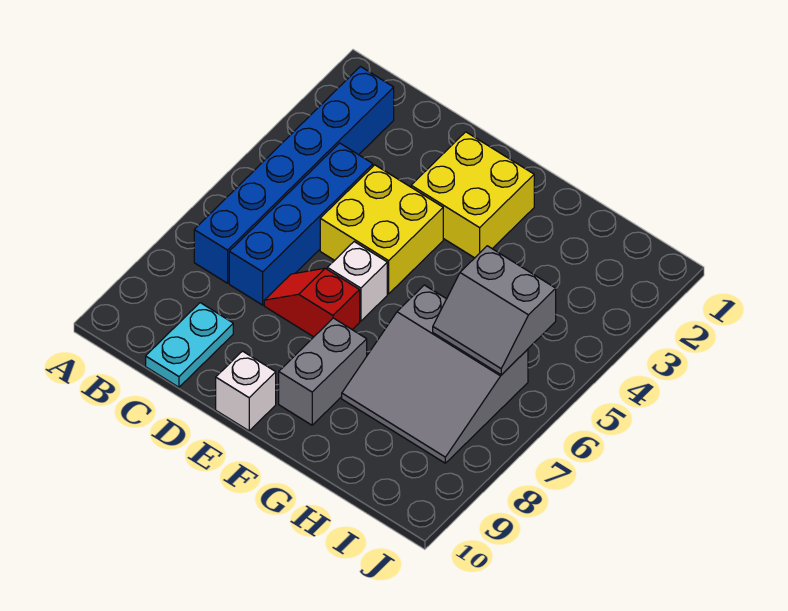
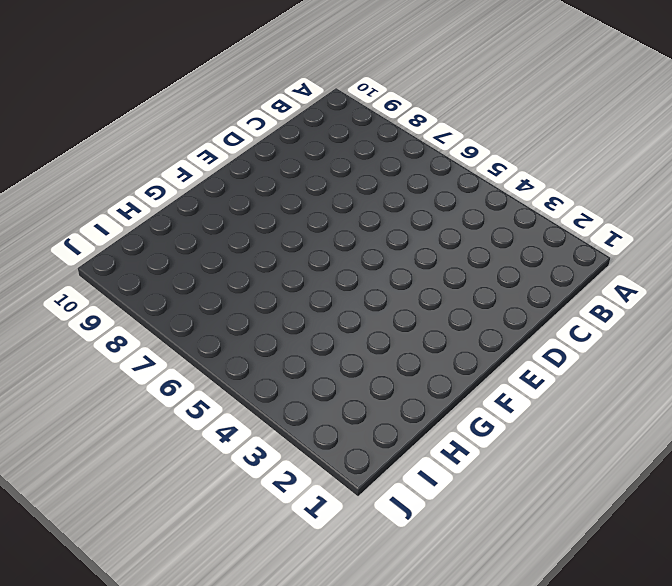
none -> blue brick B2:B7 level 1
none -> blue brick C4:C7 level 1

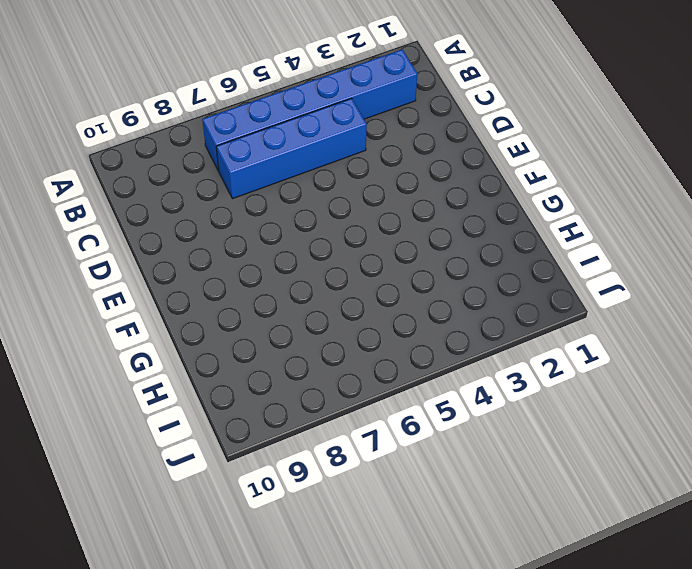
none -> cyan plate C9:C10 level 1
none -> yellow brick D4:E5 level 1

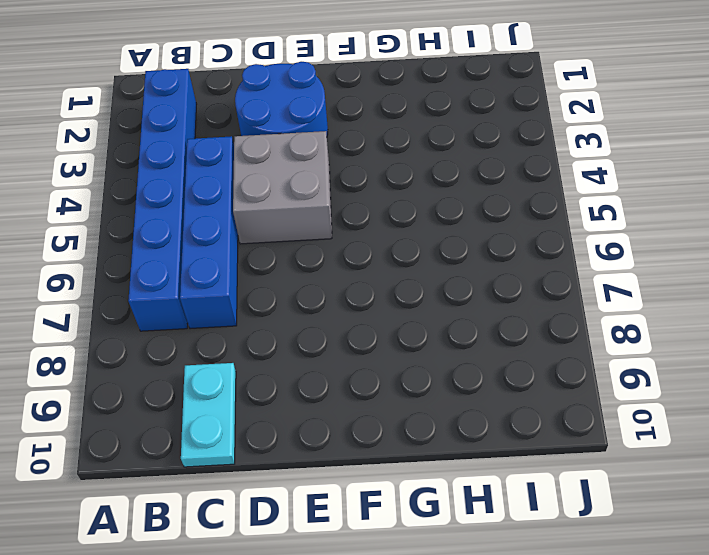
blue round brick D2:E3 level 1 -> yellow brick E2:F3 level 1
grey brick D4:E5 level 1 -> yellow brick D4:E5 level 1
none -> red slope D7:E7 level 1 top E
none -> white brick E6 level 1

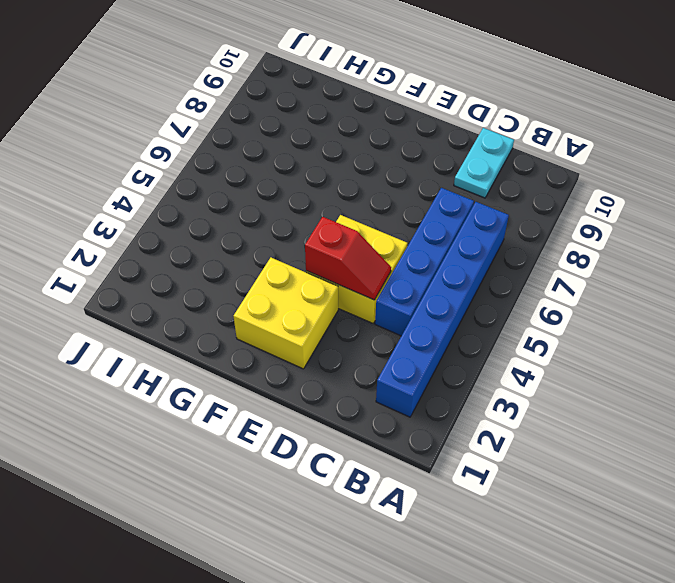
red slope D4:E4 level 2 top E -> red slope D7:E7 level 1 top E
none -> white brick E6 level 1
none -> white brick E10 level 1

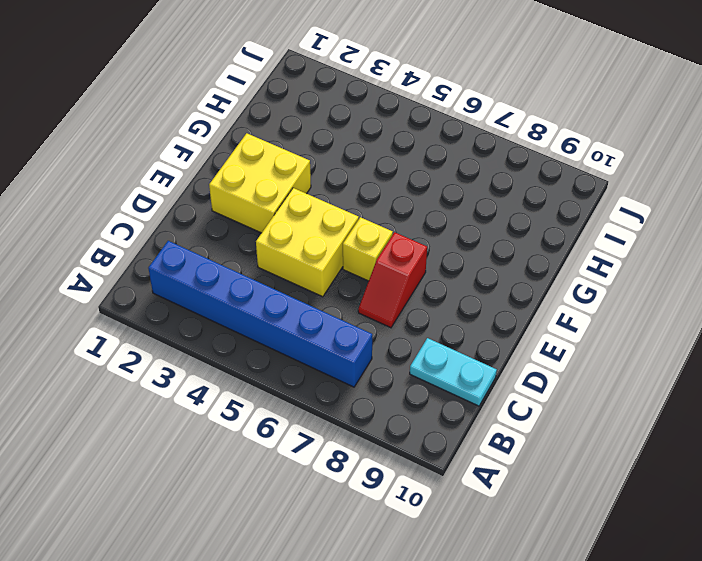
yellow brick E6 level 1 -> white brick E6 level 1
none -> blue brick C4:C7 level 1
none -> white brick E10 level 1

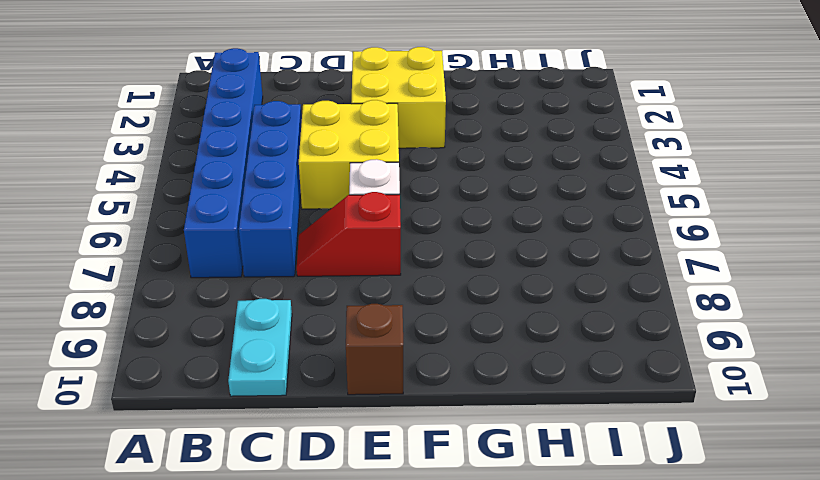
brown brick E10 level 1 -> white brick E10 level 1
none -> grey brick F8:F9 level 1
none -> grey slope G6:I8 level 1 top 6

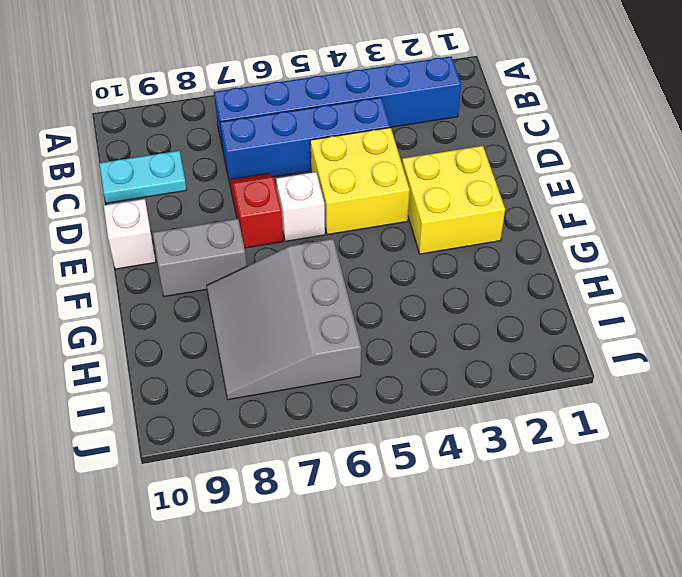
none -> grey slope H5:I6 level 2 top 5

